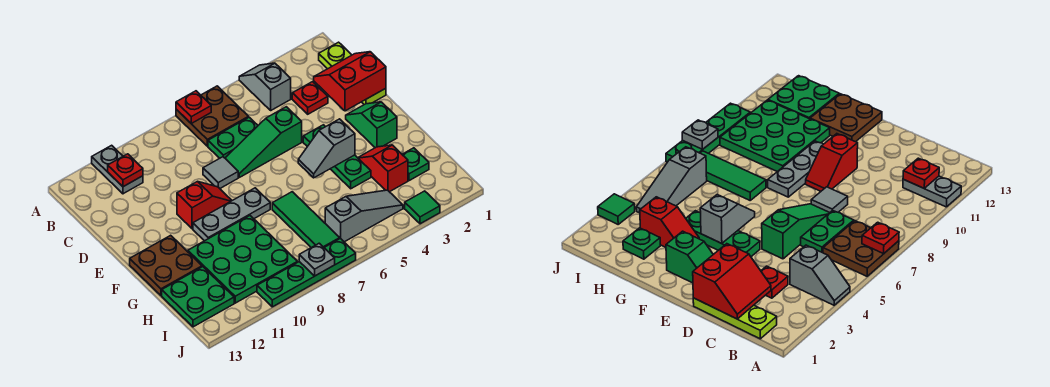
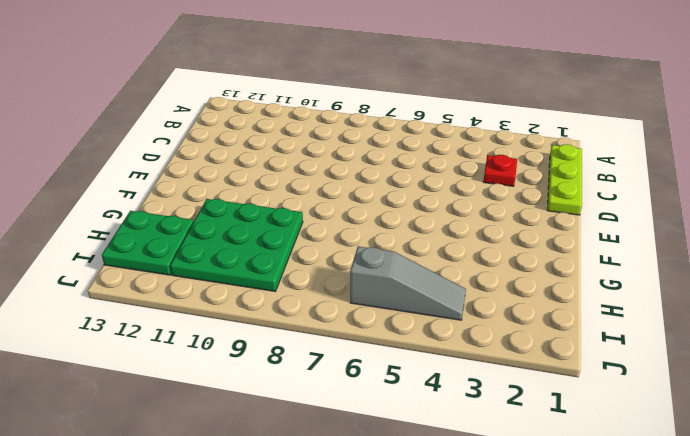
none -> grey slope A4:B4 level 1 top B
none -> brown plate A6:B7 level 1
none -> grey plate A11:B11 level 1

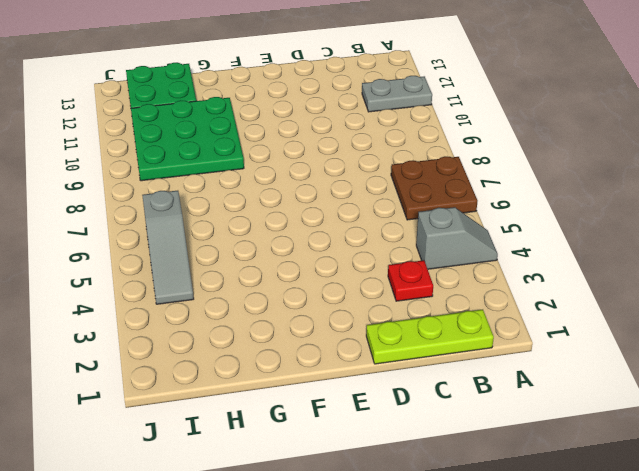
none -> green plate C6:C7 level 1
none -> green slope D5:D7 level 1 top 5
none -> grey tile D8 level 1

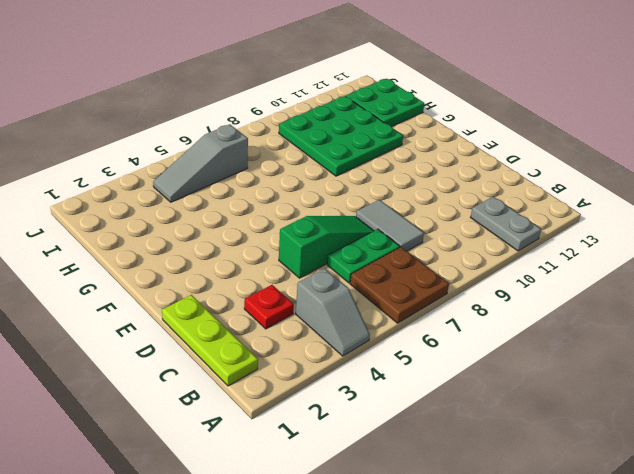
grey tile C8:D8 level 1 -> grey tile D8 level 1
none -> green slope E2:F2 level 1 top F
none -> green plate E4:G4 level 1
none -> red slope E9:E10 level 1 top 10

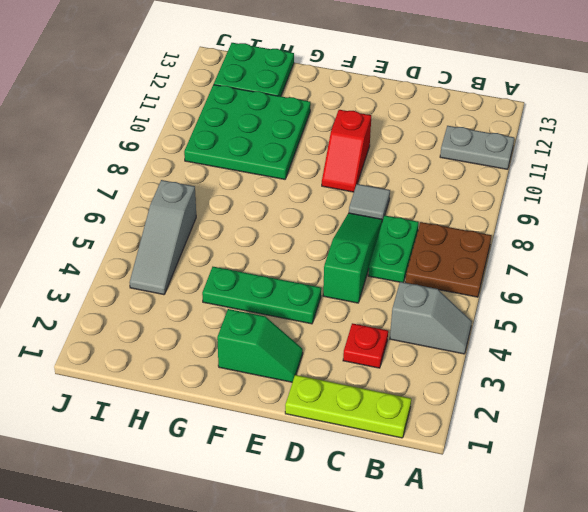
none -> grey plate F8:F10 level 1
none -> brown plate F12:G13 level 1
none -> red slope G3:H3 level 1 top H

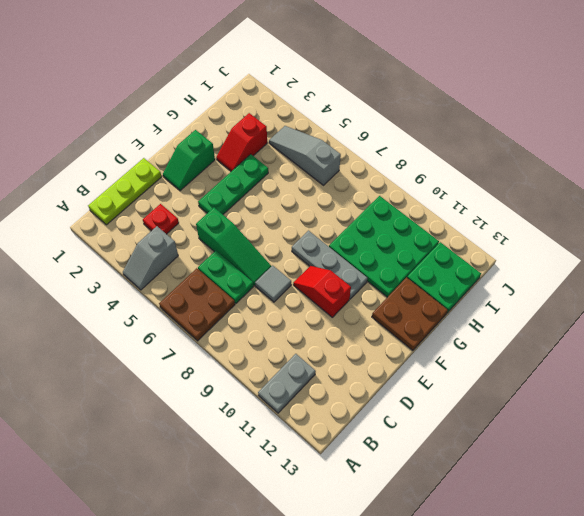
none -> green tile G7:I7 level 1
none -> green plate H2 level 1
none -> green tile J3 level 1

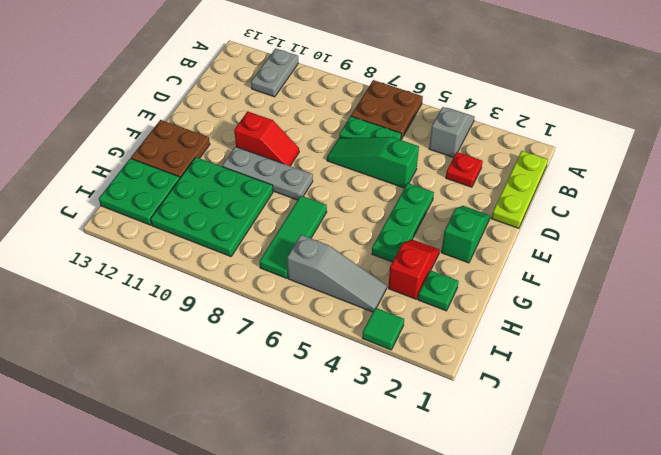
none -> grey tile D8 level 1
none -> green plate J7:J10 level 1
none -> red plate A7 level 2

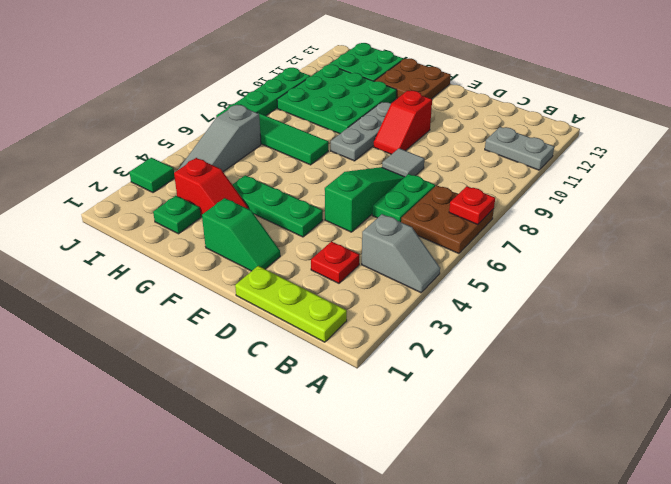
none -> red plate B11 level 2
none -> red slope C1:D2 level 2 top D
none -> grey slope F4:F5 level 2 top 4

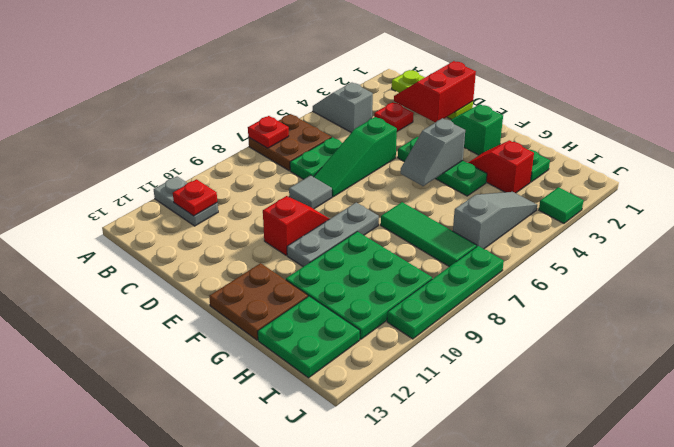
none -> grey plate J8 level 2

